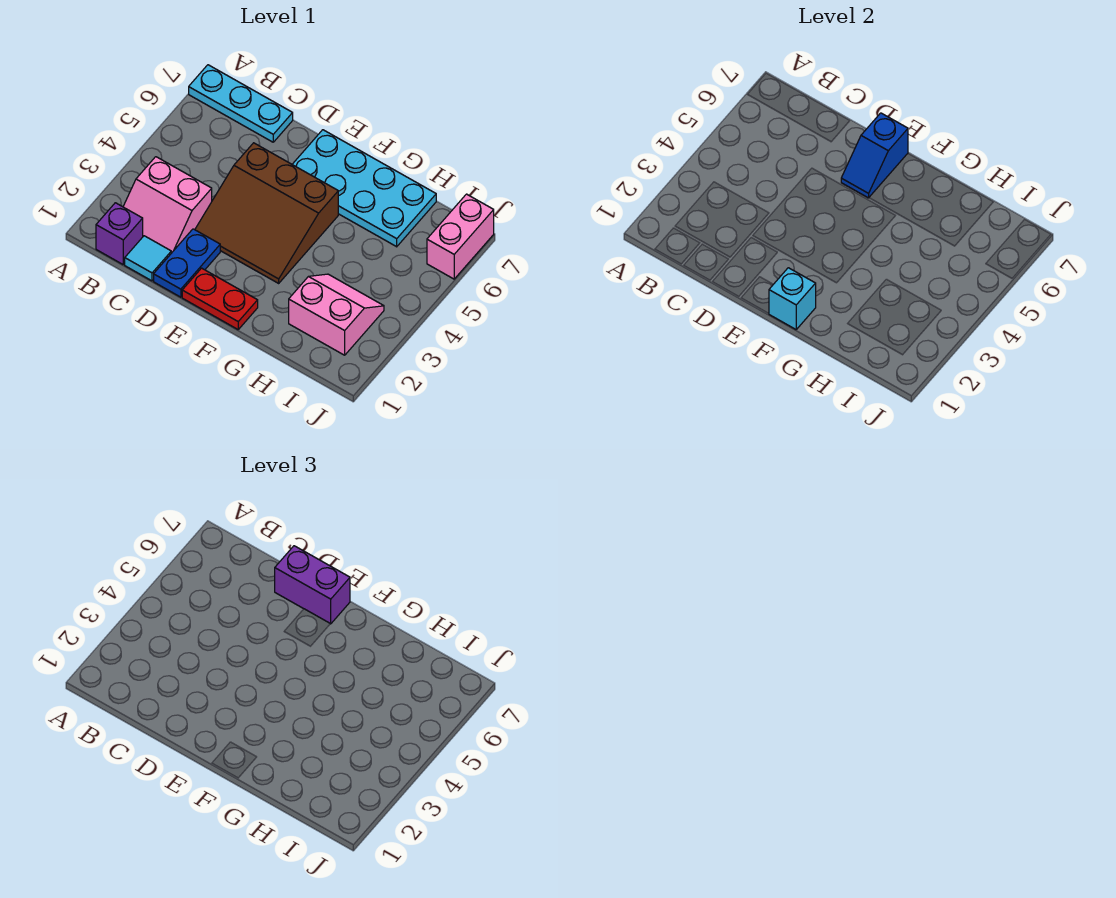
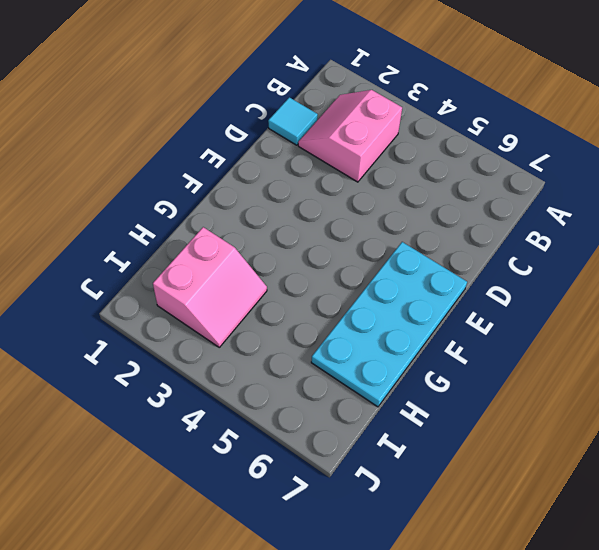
none -> cyan plate A7:C7 level 1
none -> purple brick B1 level 1
none -> blue plate D1:D2 level 1

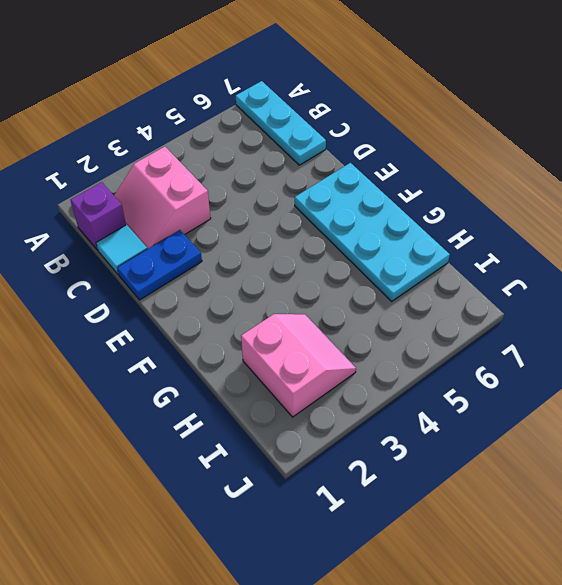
none -> brown slope D3:F5 level 1 top 5
none -> red plate E1:F1 level 1
none -> pink brick J6:J7 level 1

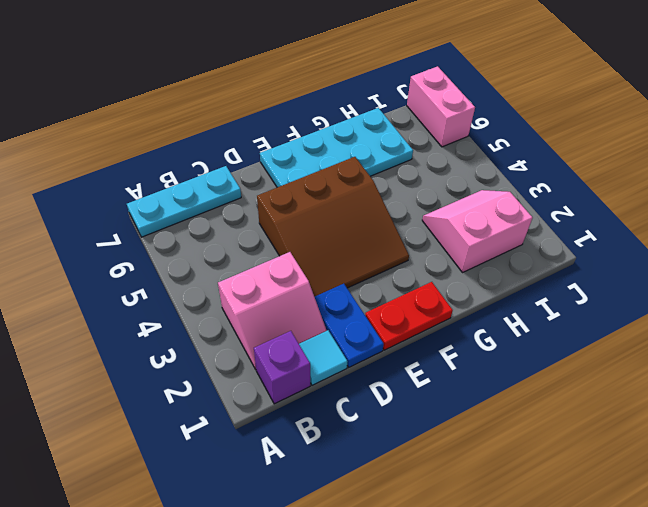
none -> blue slope E6:E7 level 2 top 7
none -> cyan brick F1 level 2
none -> purple brick D7:E7 level 3

